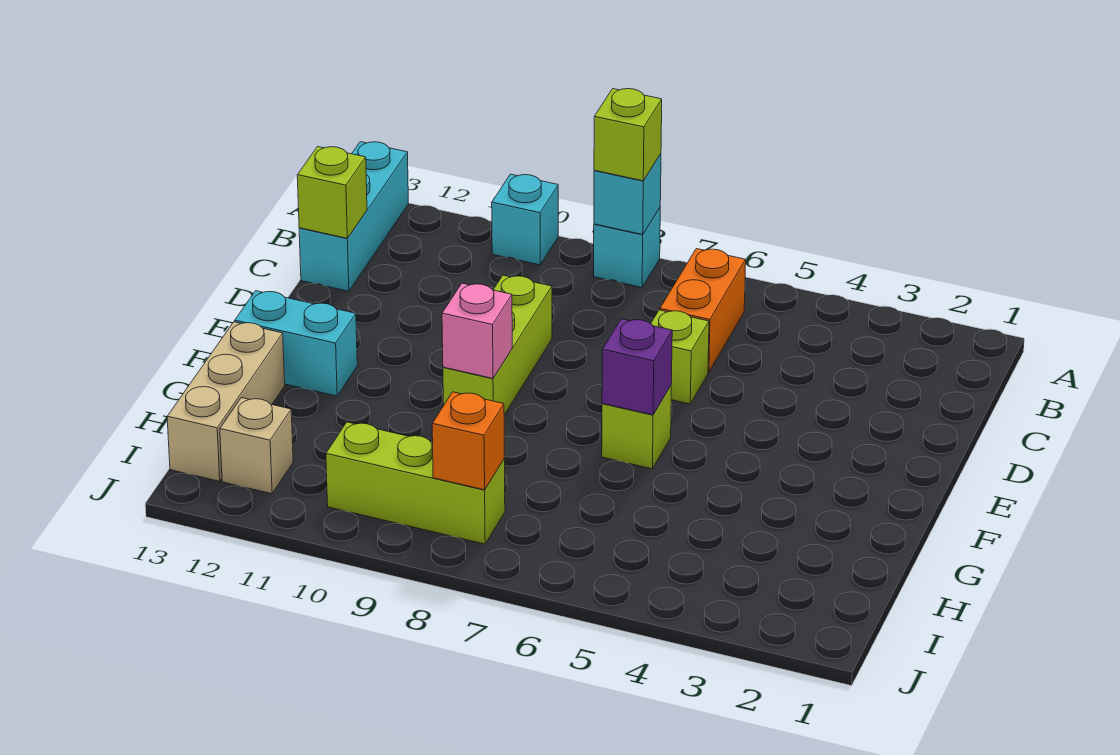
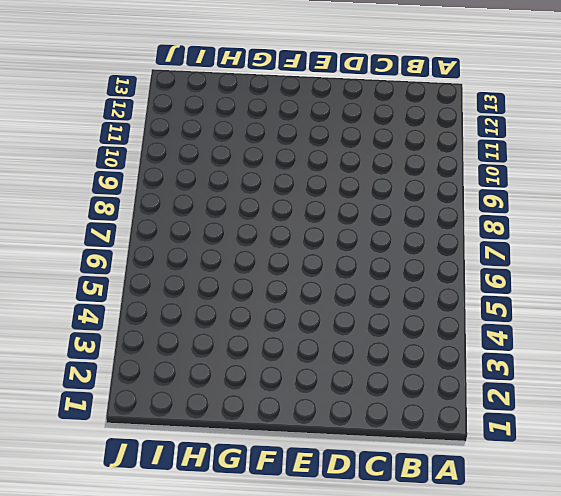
none -> cyan brick A8 level 1
none -> cyan brick A10 level 1
none -> cyan brick A13:C13 level 1

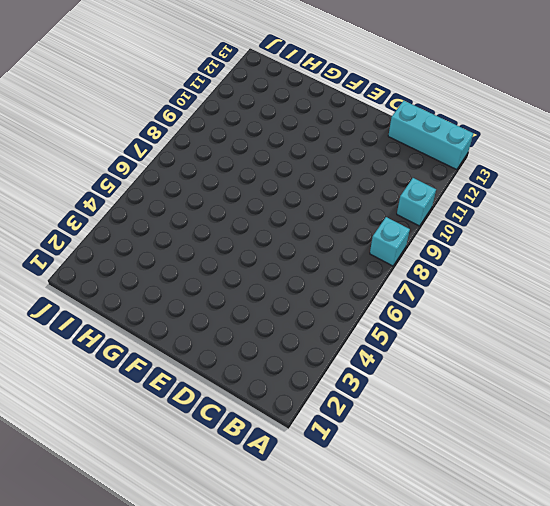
none -> orange brick B6:C6 level 1
none -> lime brick D6 level 1
none -> lime brick D9:F9 level 1

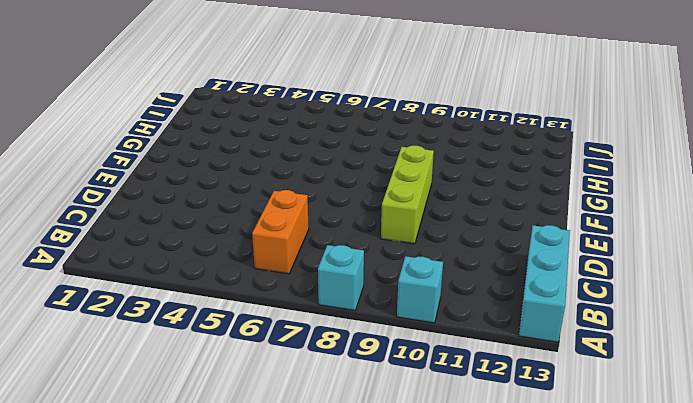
none -> lime brick D6 level 1
none -> lime brick F6 level 1
none -> cyan brick F12:F13 level 1

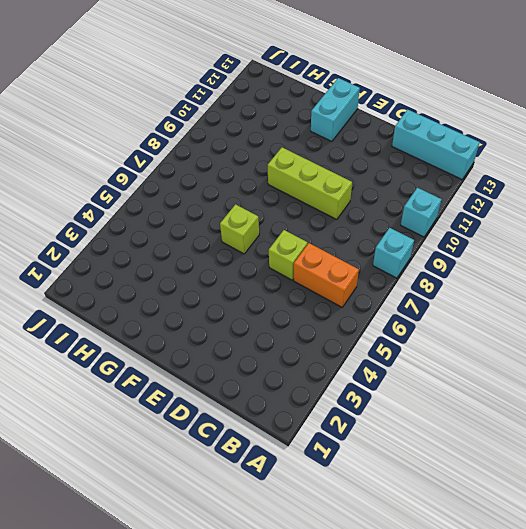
none -> tan brick G13:I13 level 1
none -> lime brick I8:I10 level 1
none -> tan brick I12 level 1

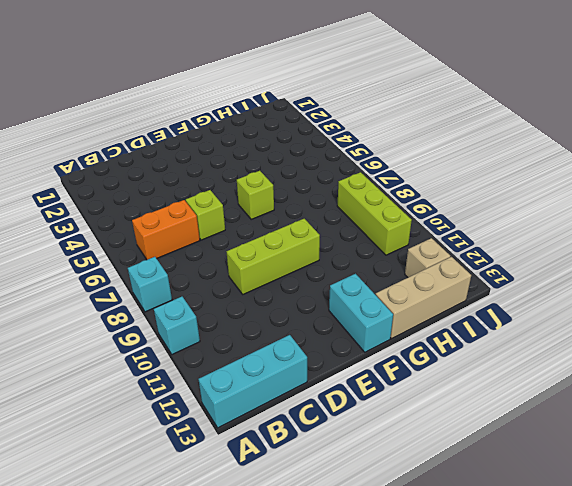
none -> cyan brick A8 level 2
none -> lime brick C13 level 2
none -> purple brick F6 level 2

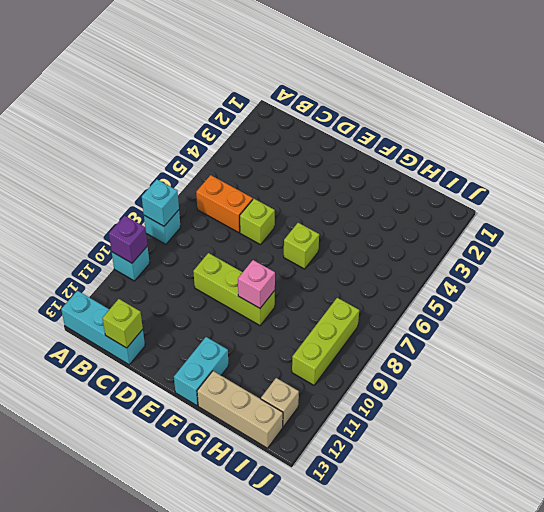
purple brick A10 level 2 -> purple brick F6 level 2
none -> orange brick I8 level 2
none -> lime brick A8 level 3

